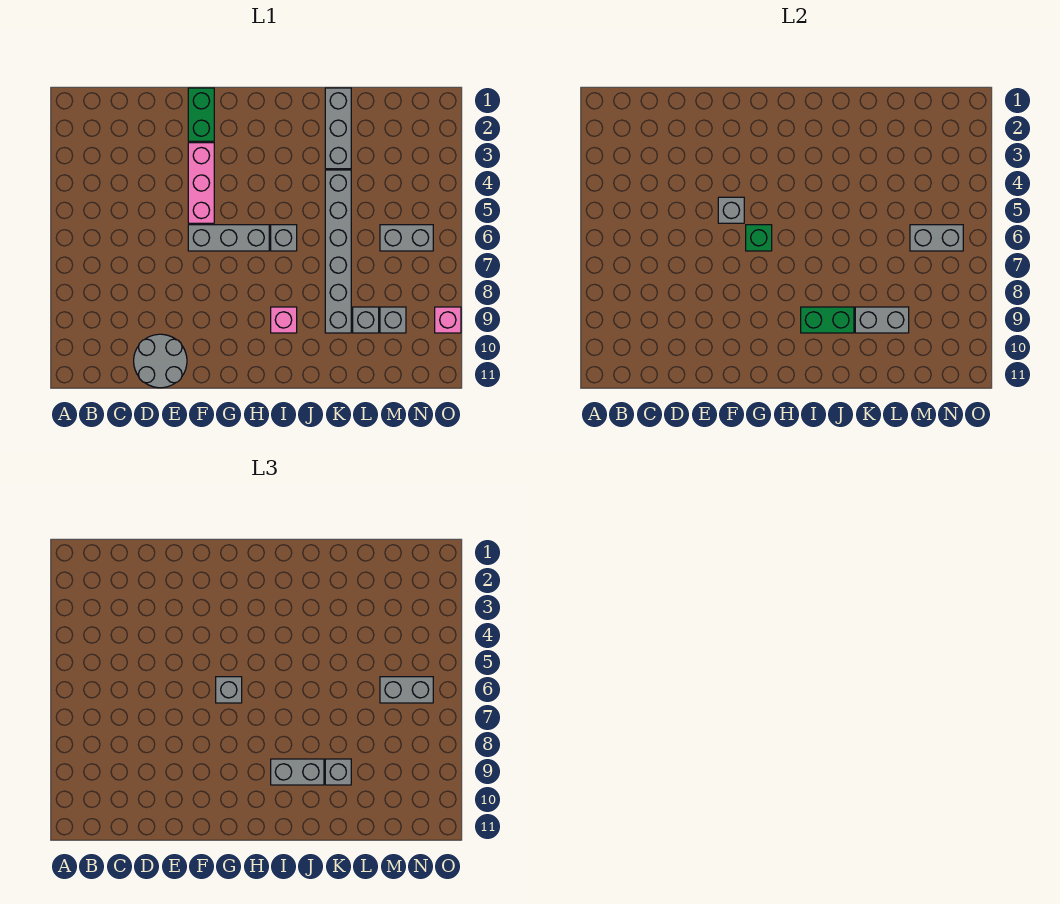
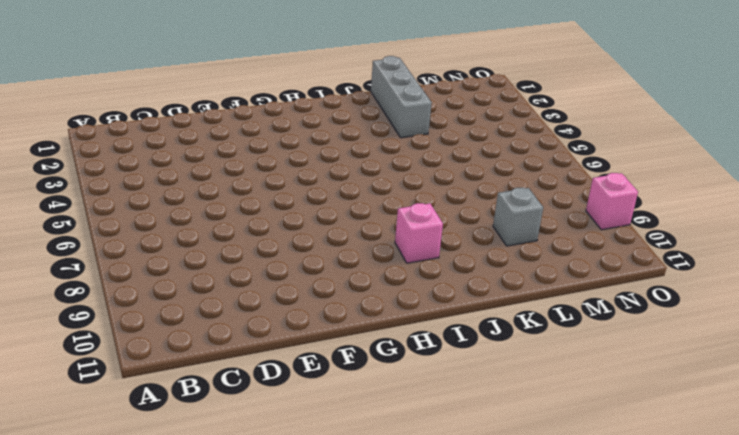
none -> grey round brick D10:E11 level 1
none -> green brick F1:F2 level 1
none -> pink brick F3:F5 level 1

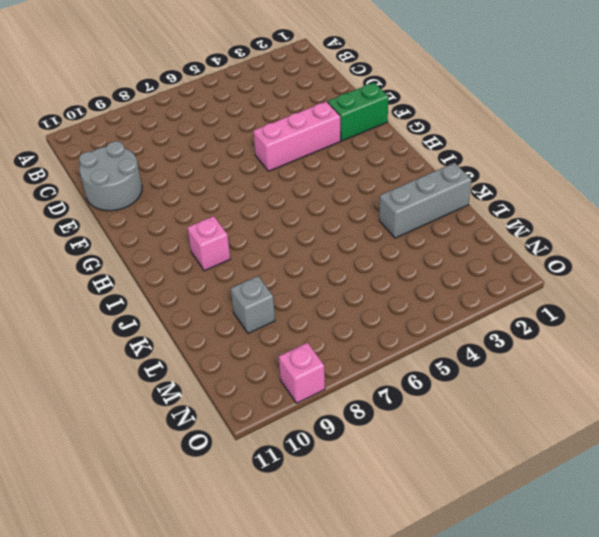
none -> grey brick F6:H6 level 1
none -> grey brick I6 level 1
none -> grey brick K4:K9 level 1

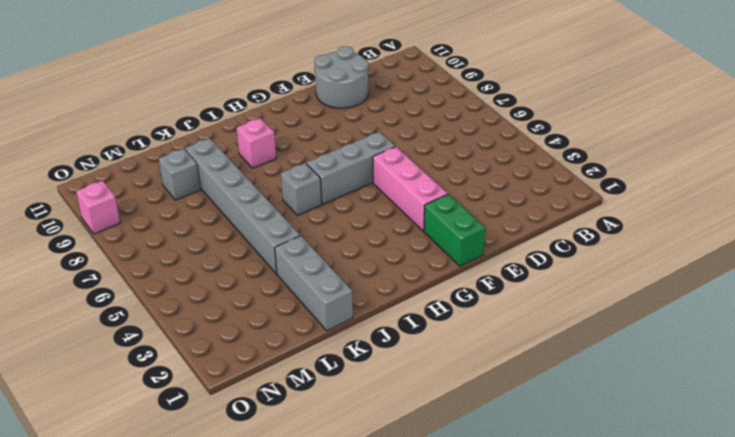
none -> grey brick M6:N6 level 1
none -> grey brick M9 level 1
none -> grey brick F5 level 2

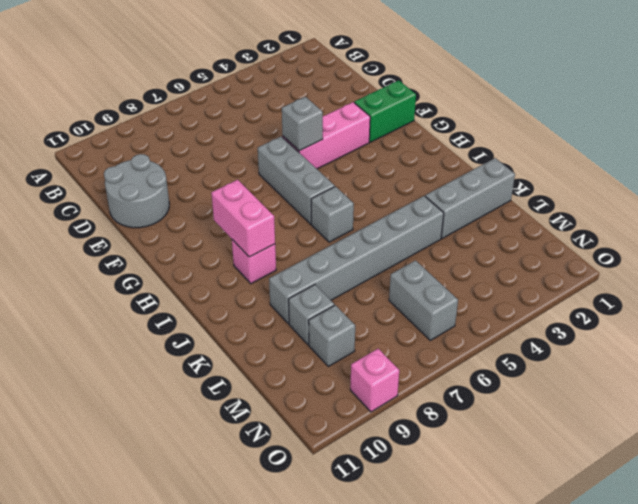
pink brick H9:I9 level 2 -> green brick I9:J9 level 2
none -> green brick G6 level 2
none -> grey brick K9:L9 level 2
none -> grey brick M6:N6 level 2

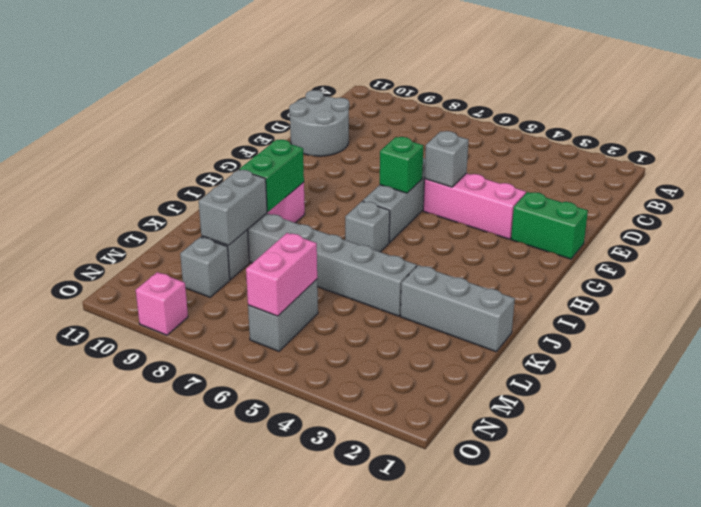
pink brick M6:N6 level 2 -> grey brick M6:N6 level 2
none -> grey brick G6 level 3
none -> grey brick I9:J9 level 3
none -> grey brick K9 level 3

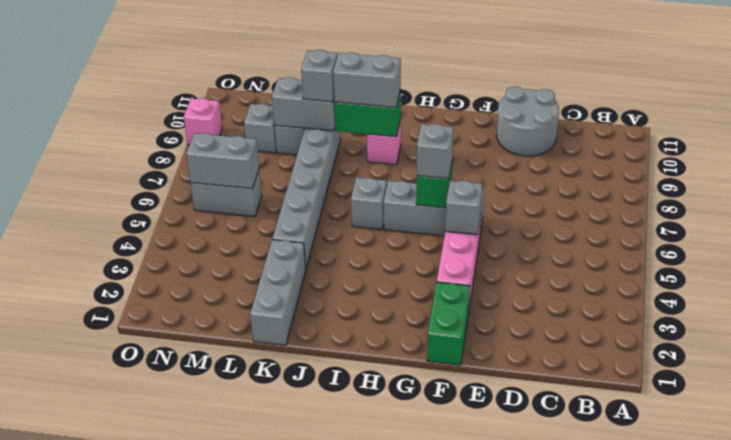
none -> grey brick M6:N6 level 3

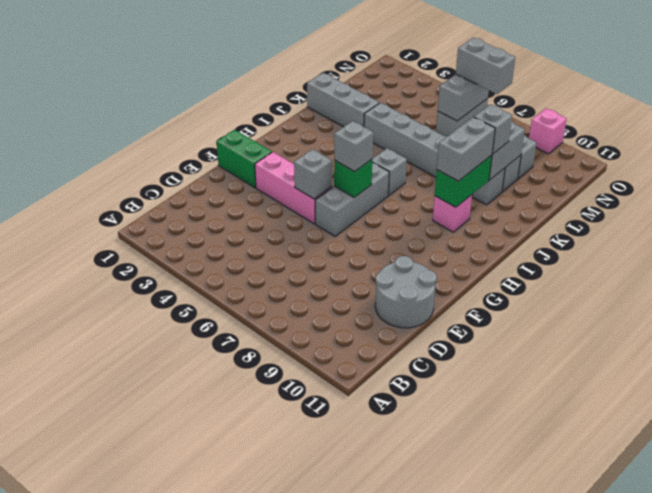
grey brick N6:N7 level 3 -> grey brick M6:N6 level 3

